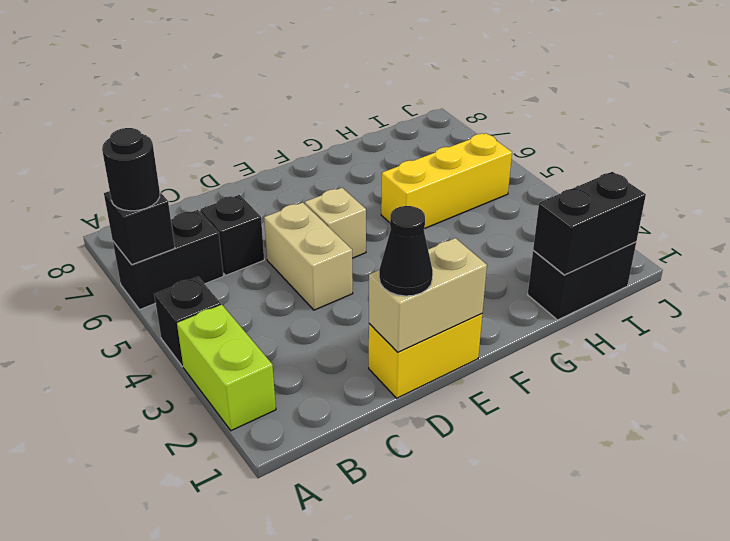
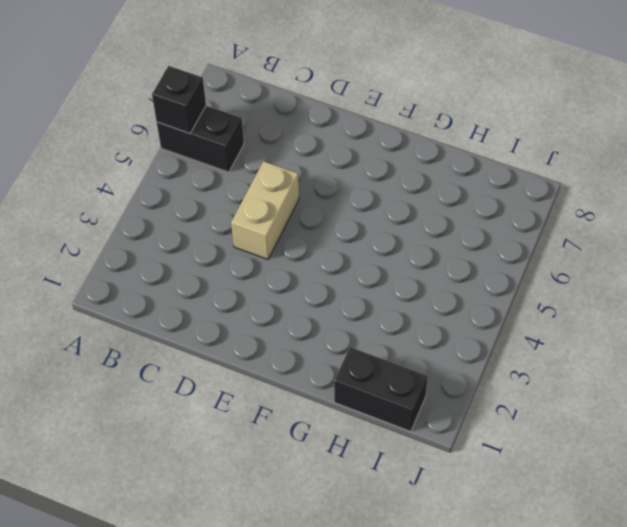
none -> lime brick A2:A3 level 1
none -> black brick A4 level 1
none -> black brick C6 level 1

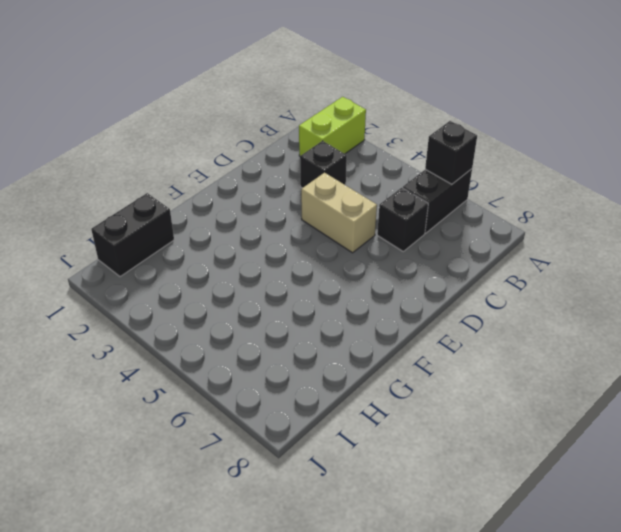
lime brick A2:B2 level 1 -> lime brick A2:A3 level 1
black brick C3 level 1 -> black brick A4 level 1
none -> yellow brick D1:E1 level 1
none -> tan brick E5 level 1
none -> yellow brick G5:I5 level 1

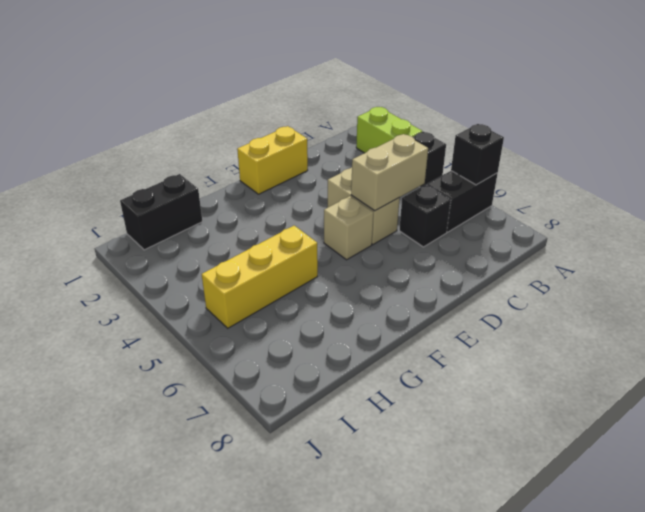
tan brick C5:D5 level 2 -> tan brick D1:E1 level 2
none -> black brick H1:I1 level 2
none -> black round brick A6 level 3
none -> black cone D1 level 3

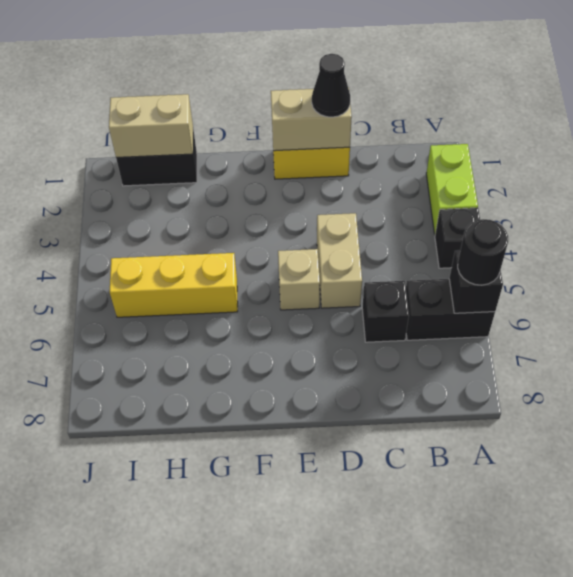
tan brick H1:I1 level 2 -> black brick H1:I1 level 2

